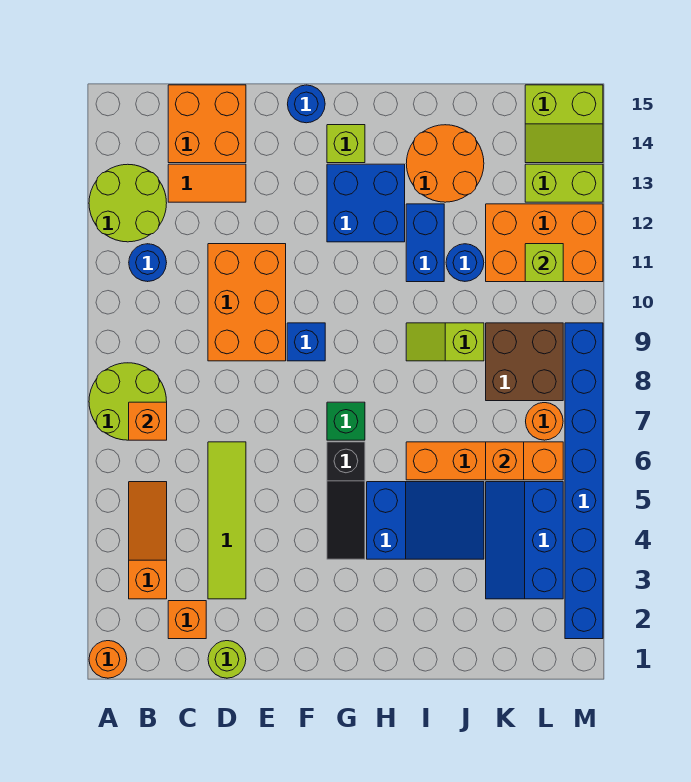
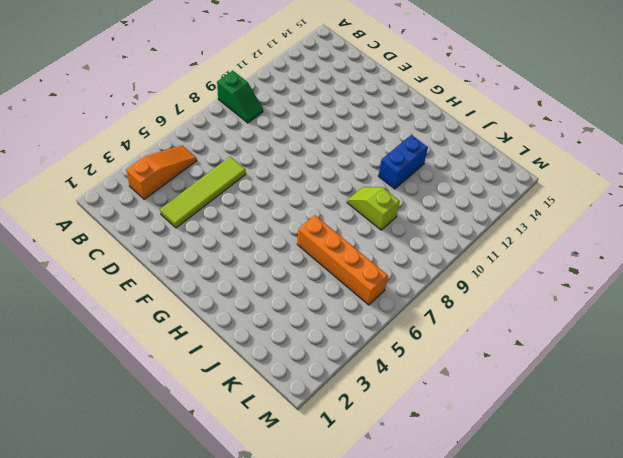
green slope A9:B9 level 1 top A -> none
none -> orange round brick A1 level 1
none -> lime round brick A7:B8 level 1
none -> lime round brick A12:B13 level 1
none -> blue round brick B11 level 1

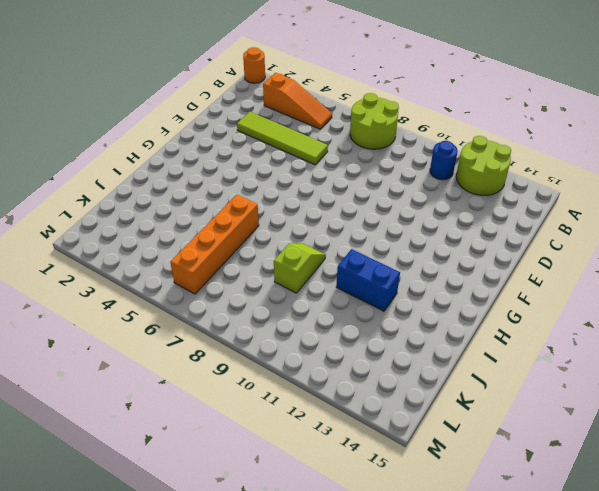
none -> orange brick C2 level 1
none -> orange tile C13:D13 level 1
none -> orange brick C14:D15 level 1
none -> lime round brick D1 level 1

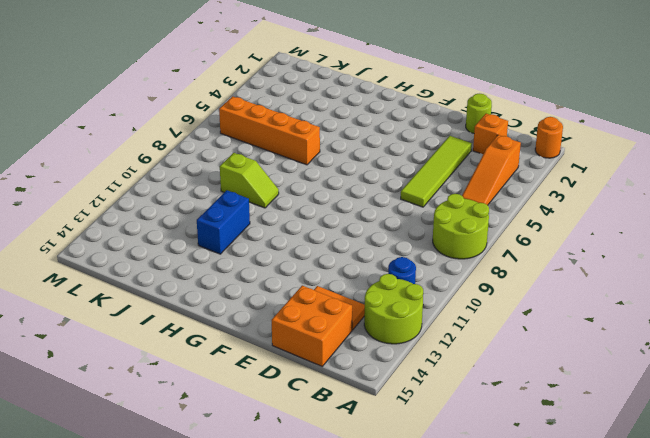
none -> orange brick D9:E11 level 1
none -> blue brick F9 level 1
none -> blue round brick F15 level 1
none -> black slope G4:G6 level 1 top 6

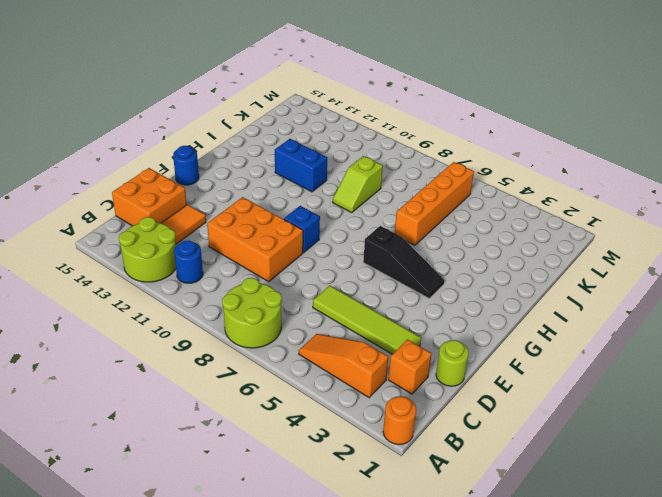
none -> green brick G7 level 1
none -> blue brick G12:H13 level 1
none -> lime brick G14 level 1
none -> blue slope H4:J5 level 1 top H

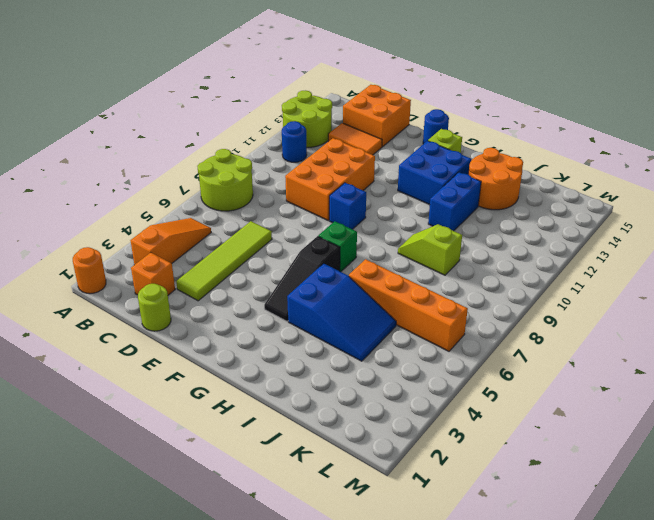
none -> blue round brick J11 level 1
none -> blue slope K3:L5 level 1 top L
none -> brown brick K8:L9 level 1
none -> orange brick K11:M12 level 1

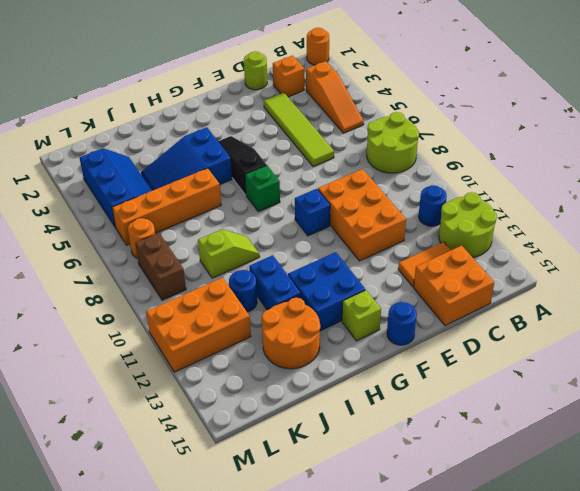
brown brick L8:L9 level 1 -> brown brick K8:L9 level 1
none -> lime brick L13:M13 level 1
none -> lime slope L14:M15 level 1 top 15
none -> blue brick M2:M9 level 1
none -> orange brick B7 level 2

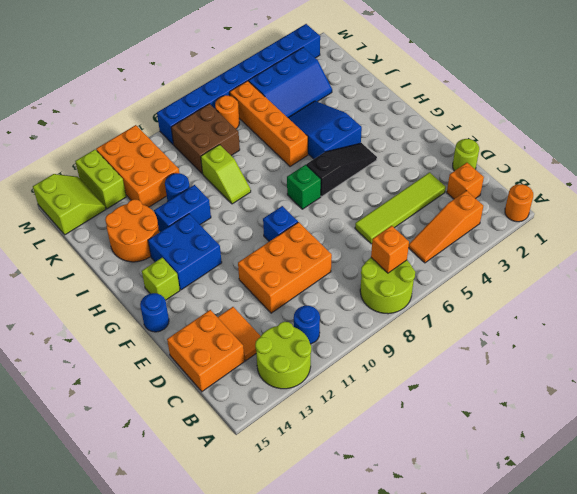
none -> orange brick K6 level 2
none -> lime brick L11 level 2

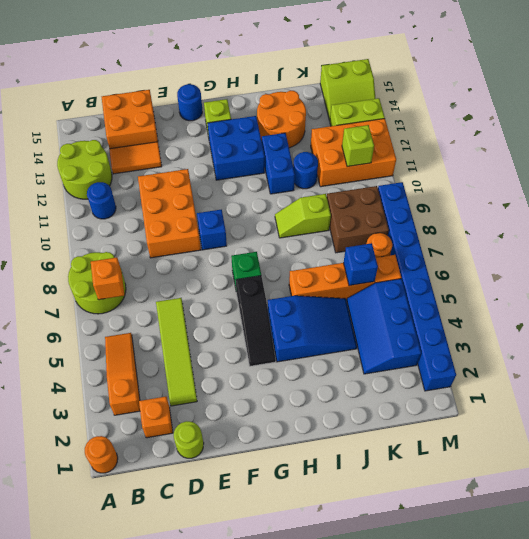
blue brick K6 level 2 -> orange brick K6 level 2

